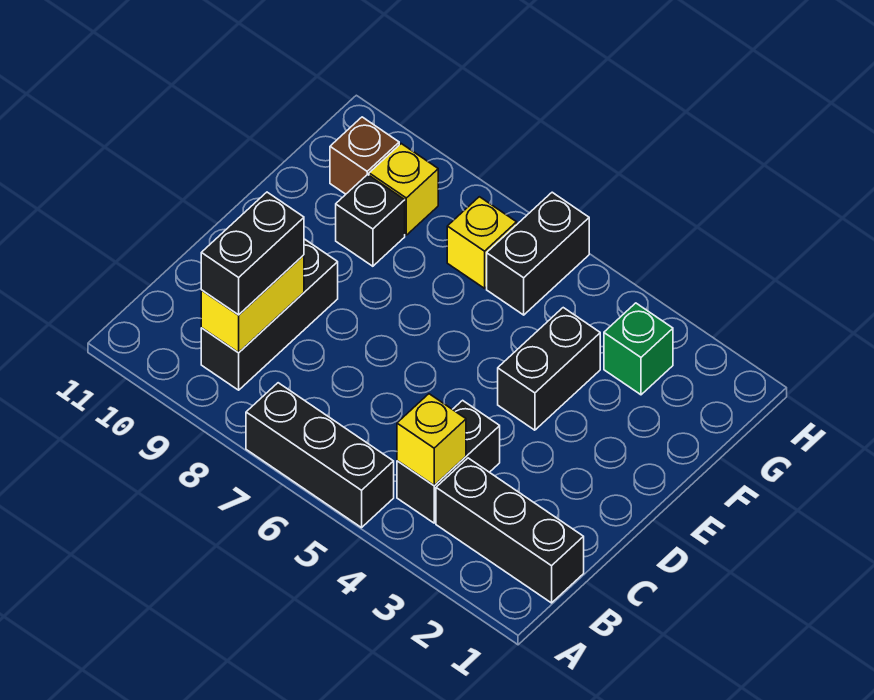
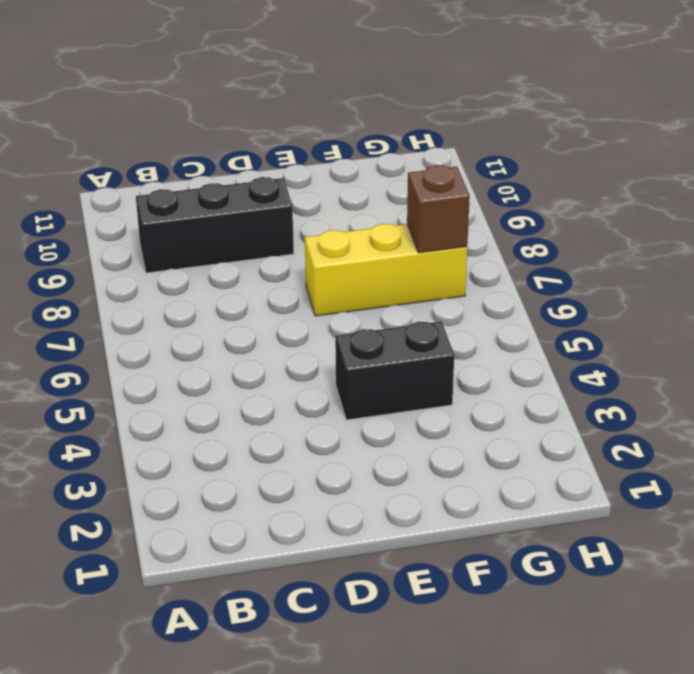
yellow brick E7:G7 level 1 -> yellow brick G7 level 1
brown brick G7 level 2 -> brown brick G10 level 1
none -> black brick A5:A7 level 1
none -> black brick B1:B3 level 1
none -> black brick B4:C4 level 1

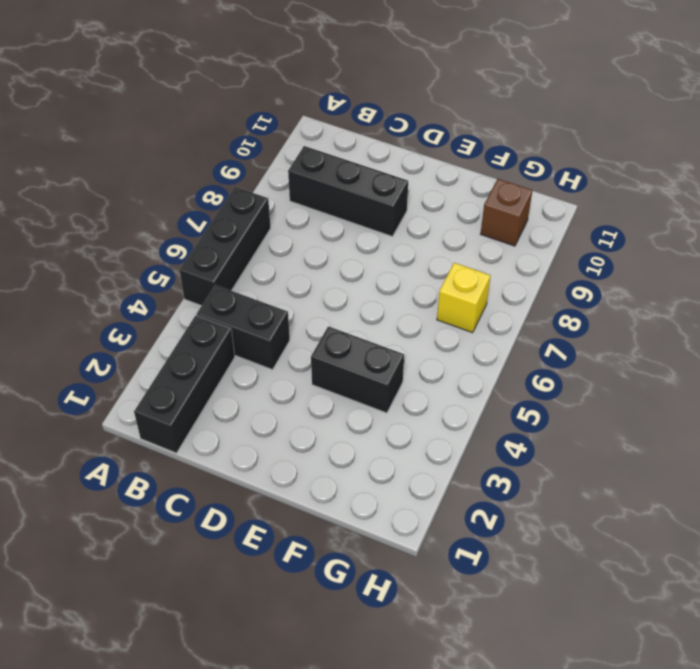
none -> black brick F9 level 1
none -> green brick G3 level 1
none -> black brick G6:H6 level 1

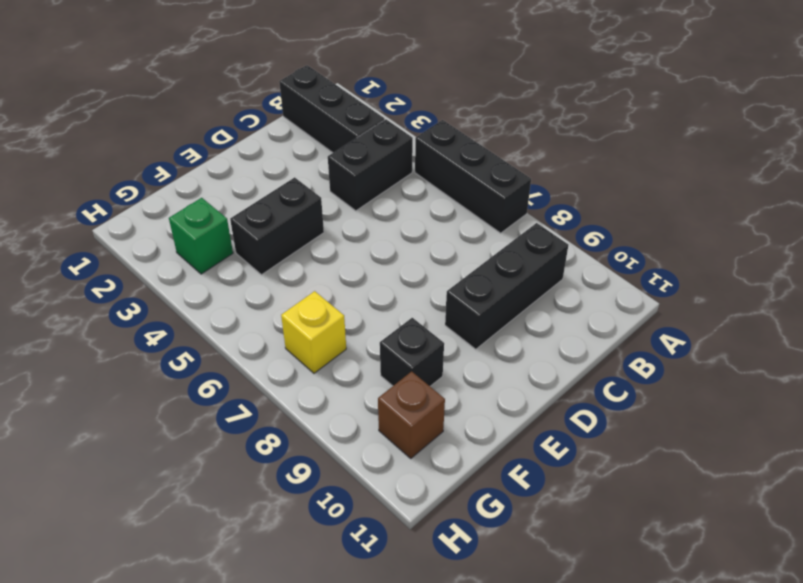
none -> black brick G6:H6 level 1
none -> yellow brick G9 level 1
none -> yellow brick B4 level 2

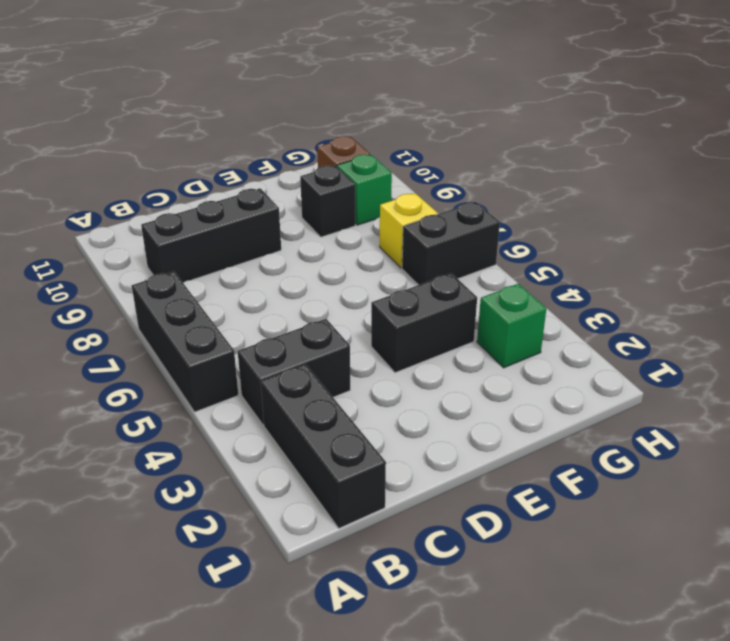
green brick G9 level 1 -> yellow brick G9 level 1
none -> yellow brick B4 level 2
none -> yellow brick B9:C9 level 2
none -> black brick B9:C9 level 3

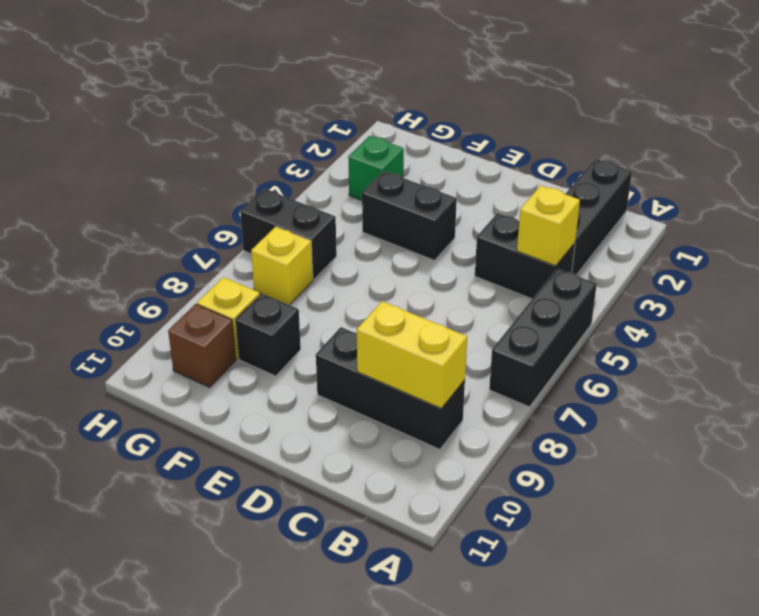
none -> black brick B9:C9 level 3

